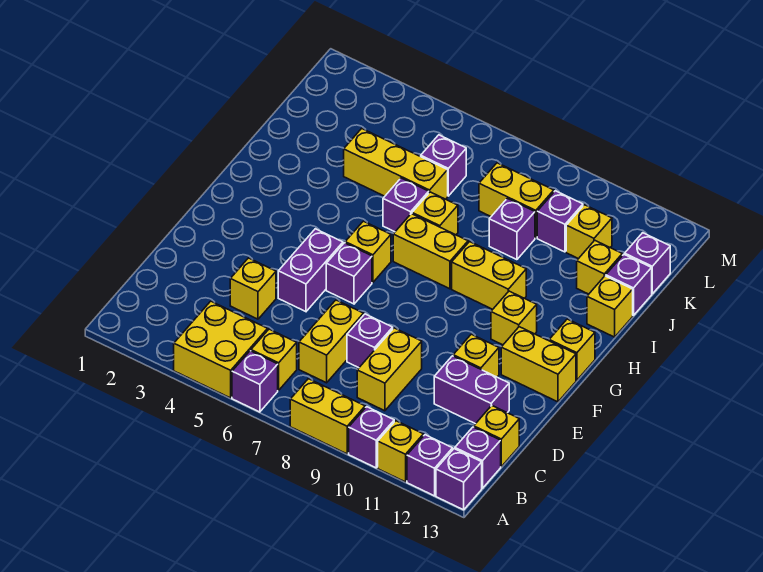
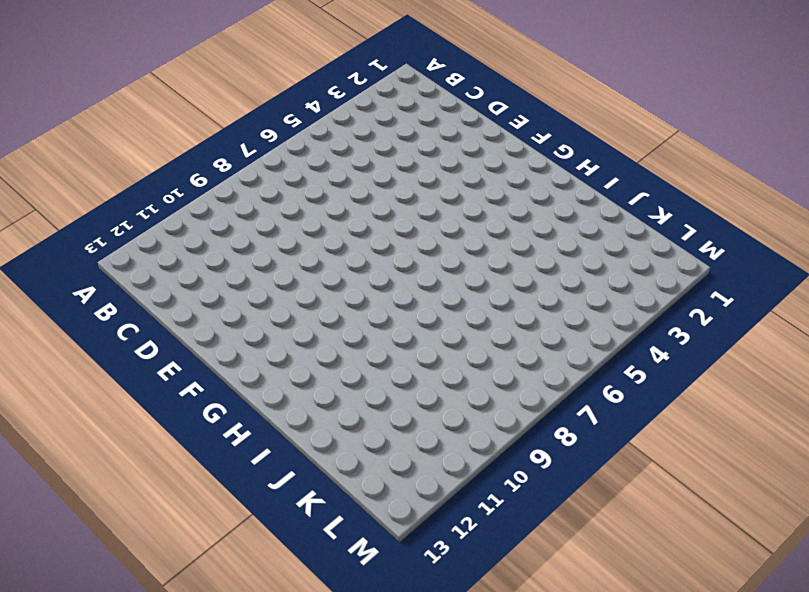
none -> yellow brick A4:B5 level 1
none -> purple brick A6 level 1
none -> yellow brick A8:A9 level 1
none -> purple brick A10 level 1

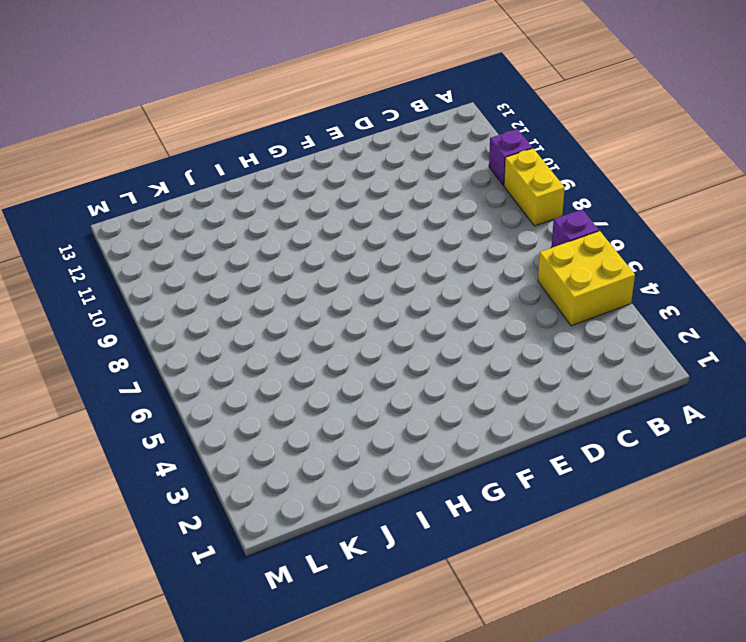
none -> yellow brick A11 level 1
none -> purple brick A12 level 1
none -> purple brick A13 level 1
none -> yellow brick B6 level 1

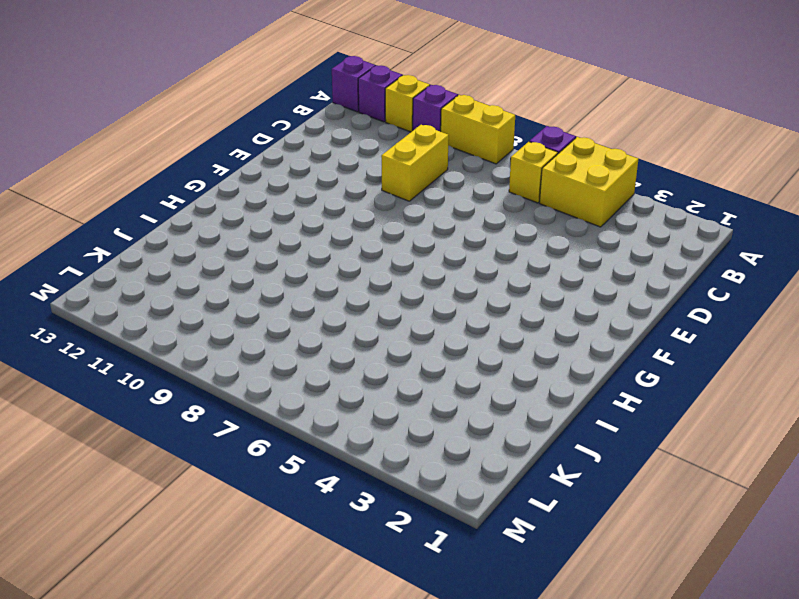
none -> purple brick B13 level 1
none -> yellow brick C7:D7 level 1
none -> yellow brick C13 level 1
none -> yellow brick D4 level 1

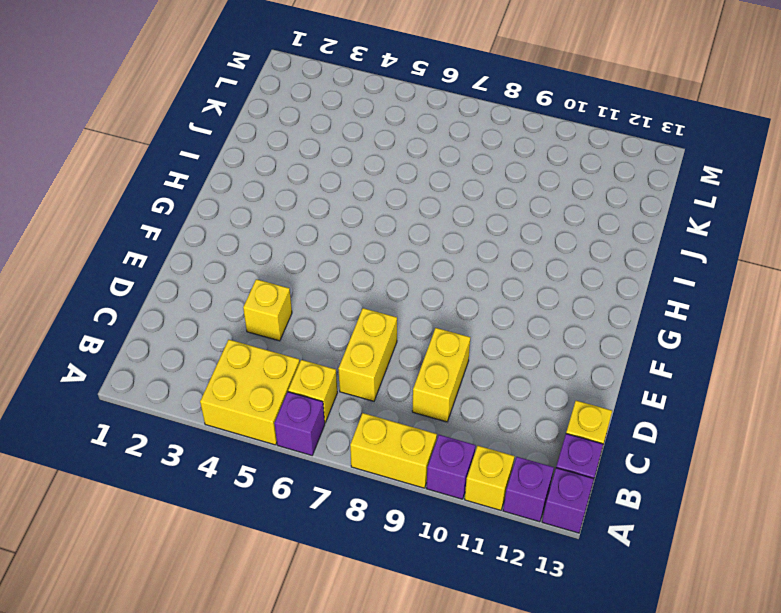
none -> purple brick D8 level 1
none -> purple brick D11:D12 level 1
none -> purple brick E5:F5 level 1
none -> yellow brick E11 level 1

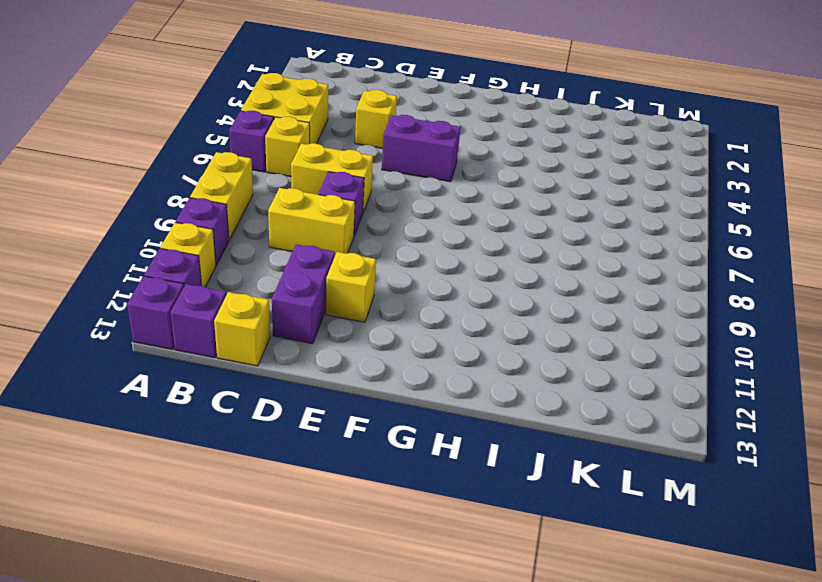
none -> purple brick F6 level 1
none -> yellow brick F12:F13 level 1
none -> yellow brick G6 level 1
none -> yellow brick G11 level 1

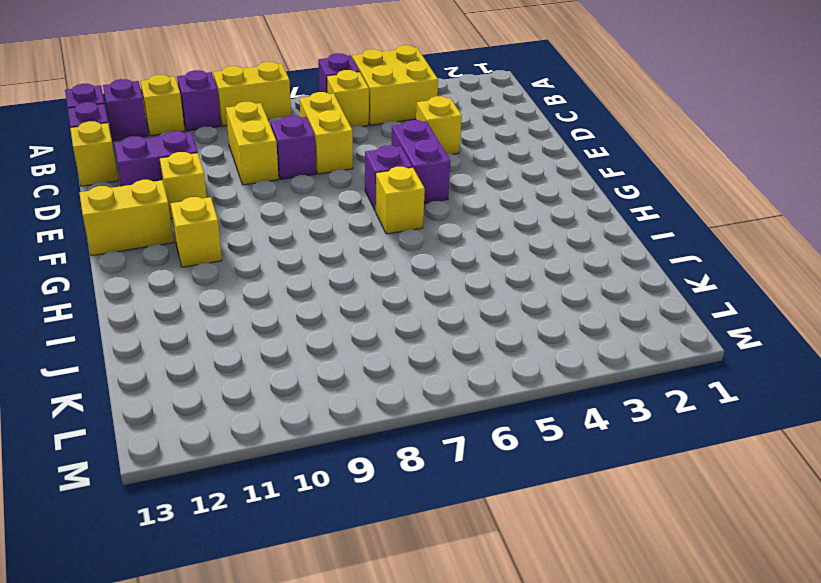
none -> yellow brick G13 level 1
none -> yellow brick H7:H8 level 1
none -> yellow brick H9:H10 level 1
none -> purple brick I6 level 1

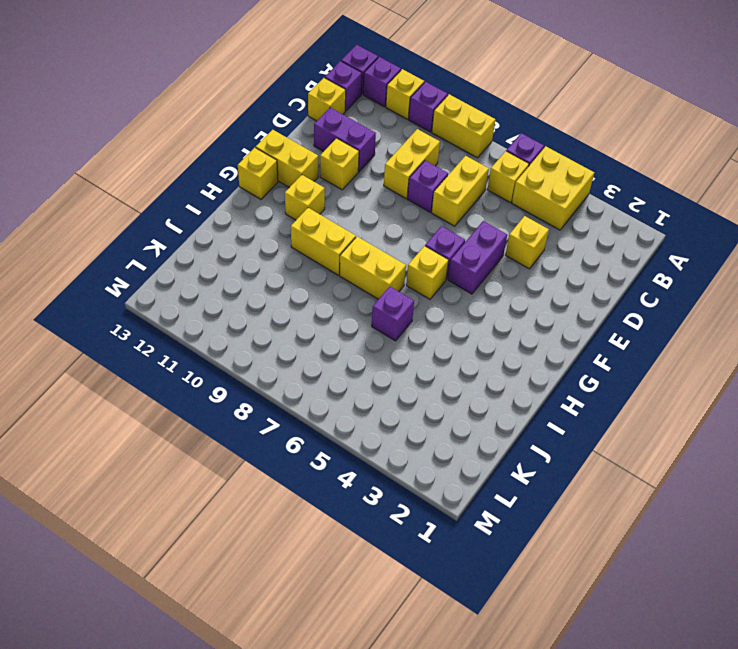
none -> yellow brick I7 level 1
none -> yellow brick I13 level 1
none -> yellow brick J4:J6 level 1
none -> purple brick J9 level 1

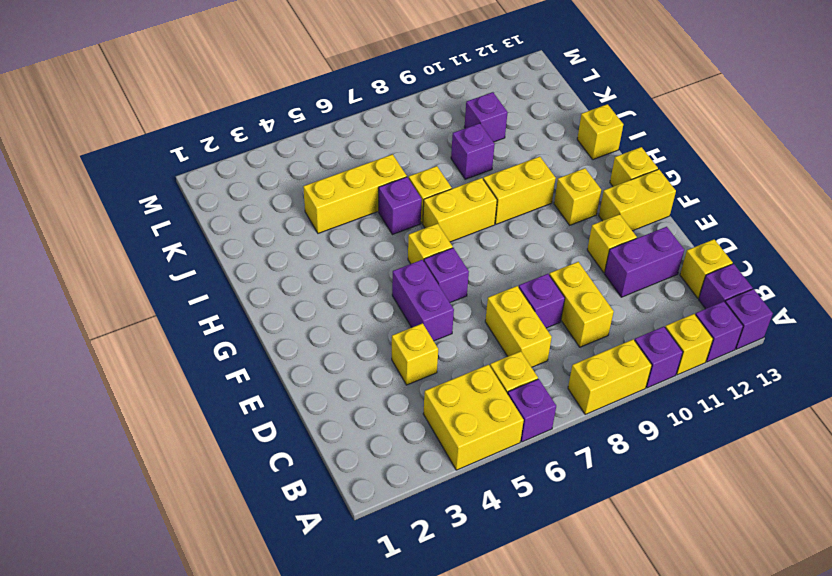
none -> yellow brick J12 level 1
none -> purple brick J13 level 1
none -> purple brick K6 level 1
none -> yellow brick K8:K9 level 1

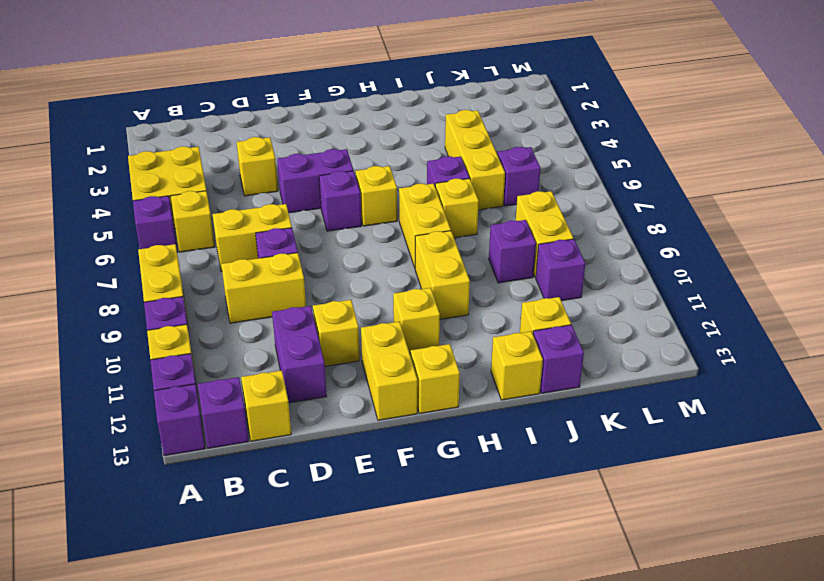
none -> yellow brick K11 level 1
none -> purple brick K13 level 1

